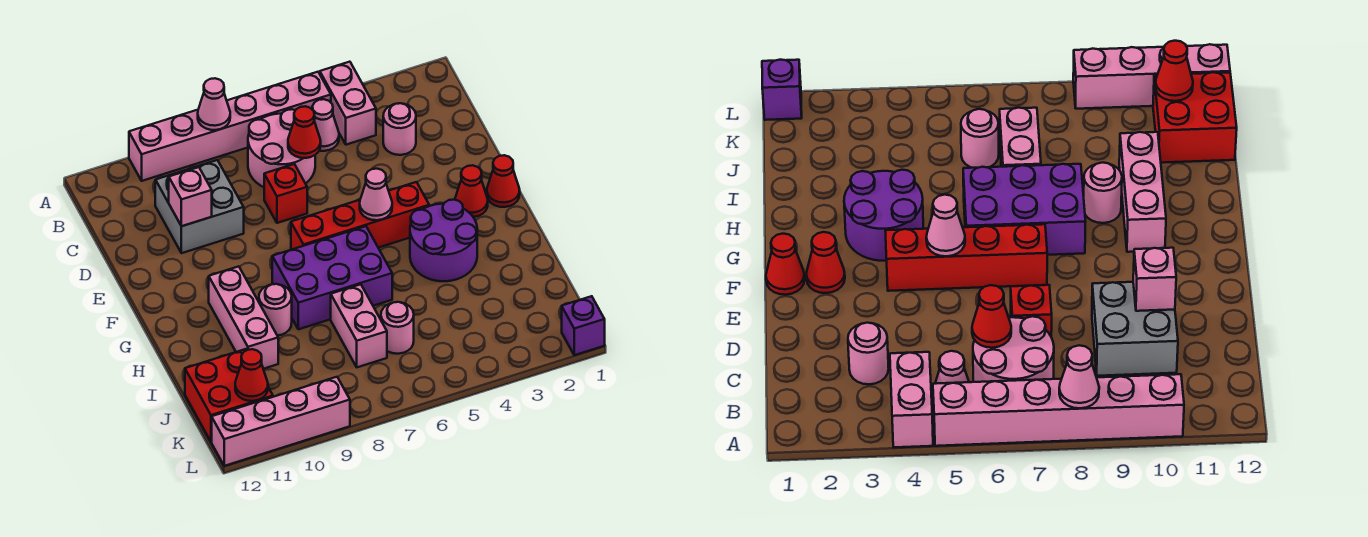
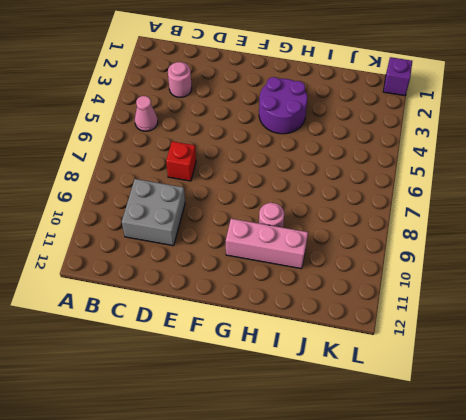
none -> pink brick A4:B4 level 1
none -> pink brick A5:A10 level 1
none -> pink round brick B6:C7 level 1

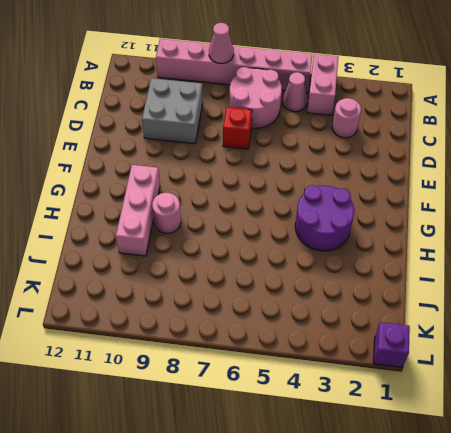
none -> red cone F1 level 1
none -> red cone F2 level 1
none -> red brick F4:F7 level 1

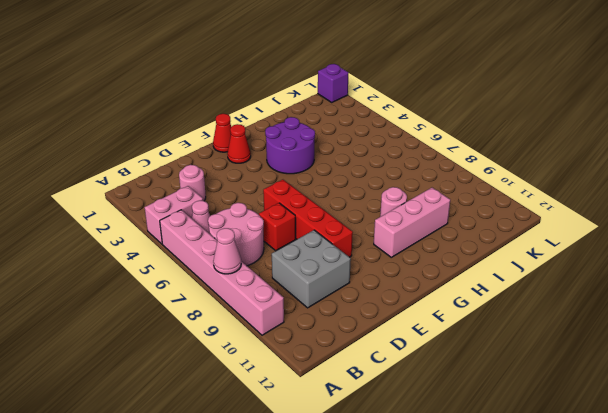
red brick E6:E9 level 1 -> red brick F4:F7 level 1
none -> purple brick G6:H8 level 1
none -> pink brick I7:J7 level 1
none -> pink round brick J6 level 1

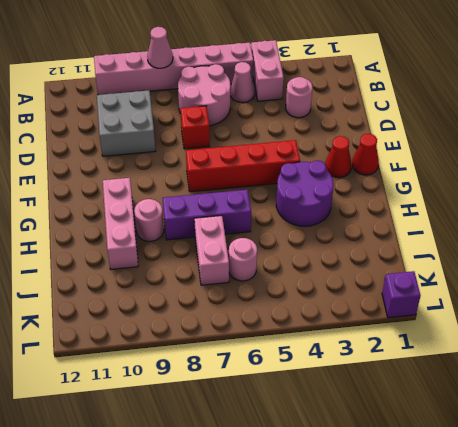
purple brick H6:H8 level 1 -> purple brick G6:H8 level 1
none -> red brick J11:K12 level 1
none -> pink brick L9:L12 level 1
none -> red cone C6 level 2

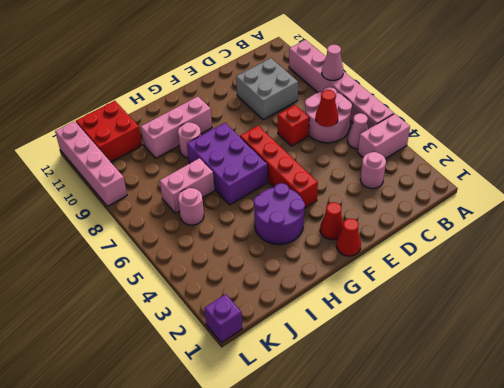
none -> pink brick D10 level 2
none -> pink cone F5 level 2
none -> red cone K11 level 2

